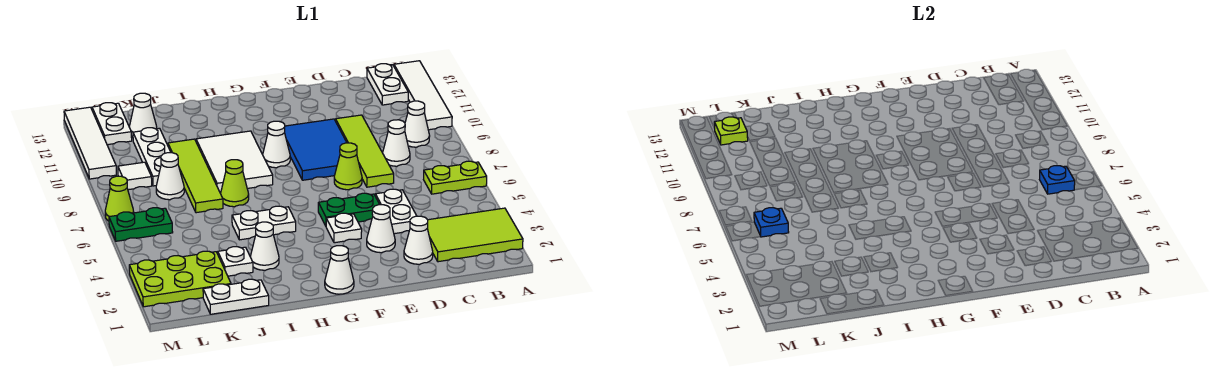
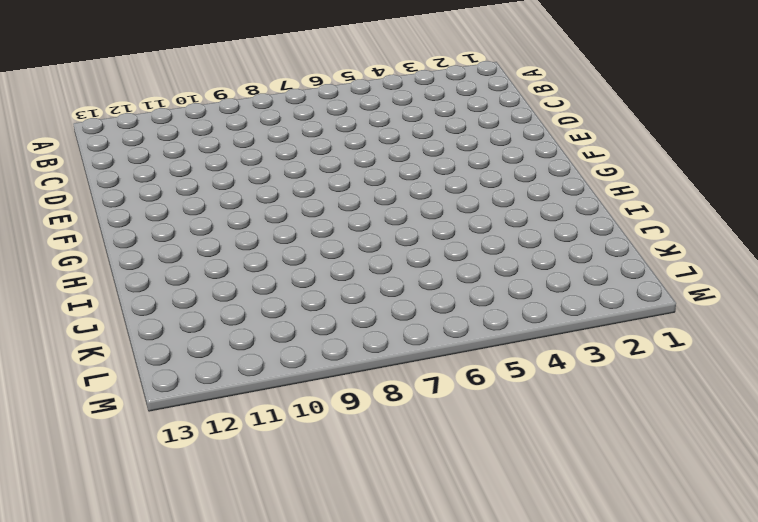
none -> lime tile A2:C3 level 1
none -> lime plate A6:B6 level 1
none -> white tile A10:A13 level 1
none -> white cone B9 level 1

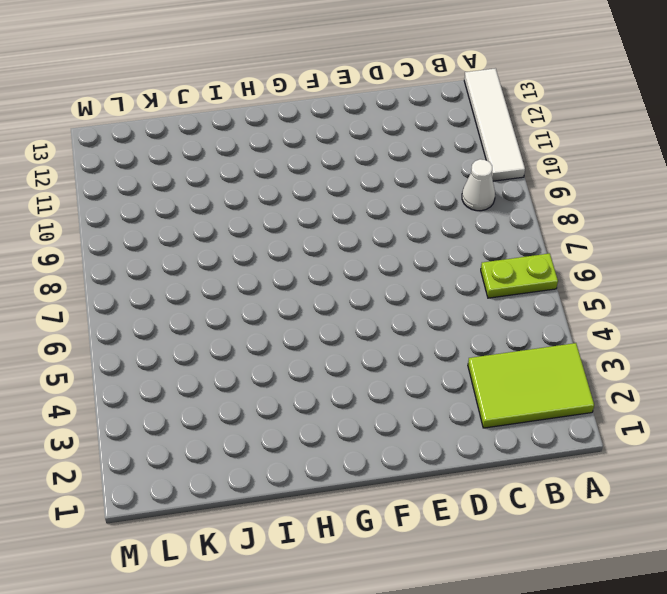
none -> white plate B12:B13 level 1
none -> white cone C8 level 1
none -> white cone D2 level 1
none -> white plate D4:D5 level 1

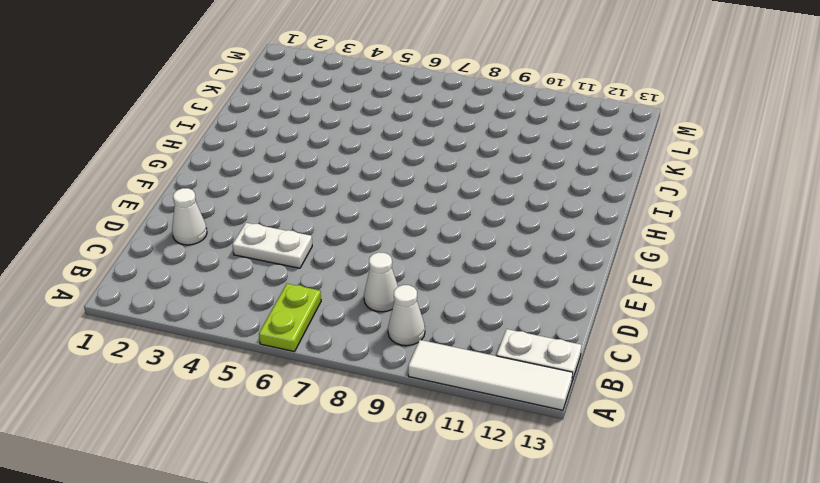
none -> lime tile A2:C3 level 1
none -> lime tile D7:D10 level 1
none -> white cone E3 level 1
none -> green plate E5:F5 level 1

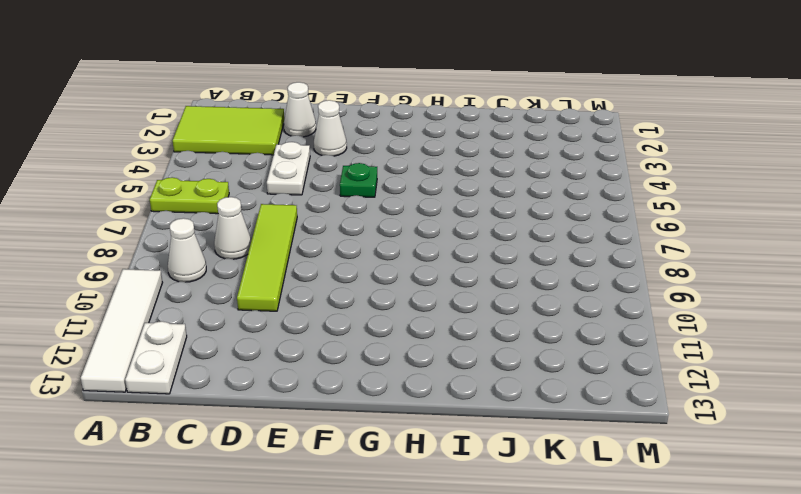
green plate F5 level 1 -> green plate E5:F5 level 1
none -> lime cone E7 level 1
none -> blue tile E8:F10 level 1
none -> white plate F4 level 1
none -> white cone G1 level 1

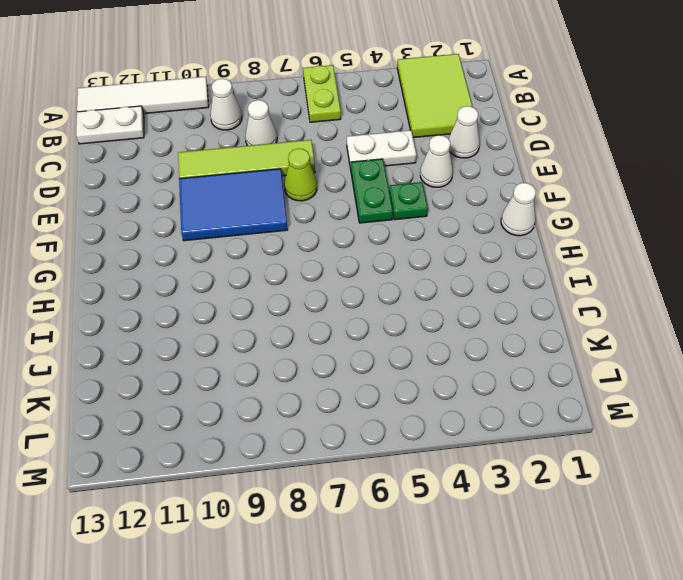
green plate F4 level 1 -> white plate F4 level 1
none -> white cone G9 level 1
none -> white plate H5:I5 level 1
none -> white tile H8:I10 level 1
none -> white cone I3 level 1

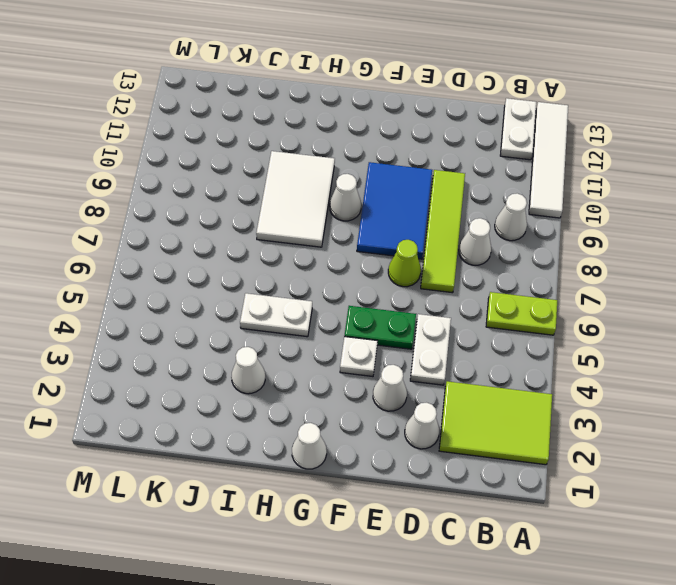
none -> lime cone I7 level 1
none -> white plate J1:K1 level 1
none -> white plate J3 level 1
none -> lime tile J7:J10 level 1

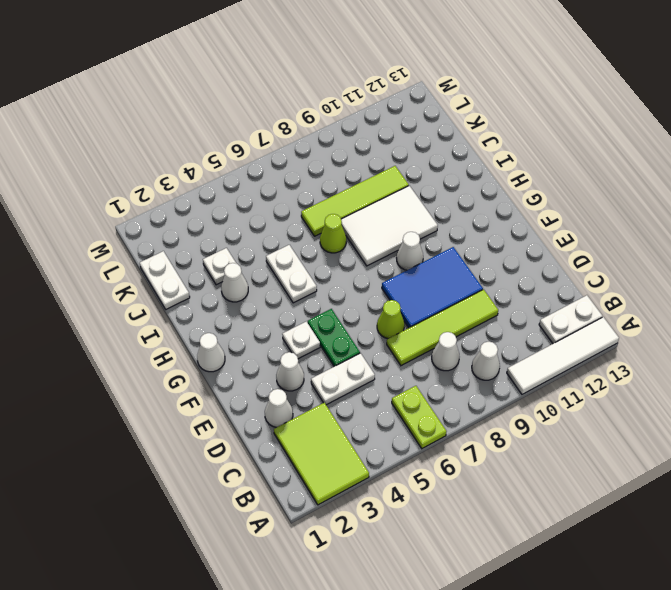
none -> lime plate K2:M3 level 1
none -> white cone K8 level 1
none -> white plate K9:K11 level 1
none -> white cone K12 level 1

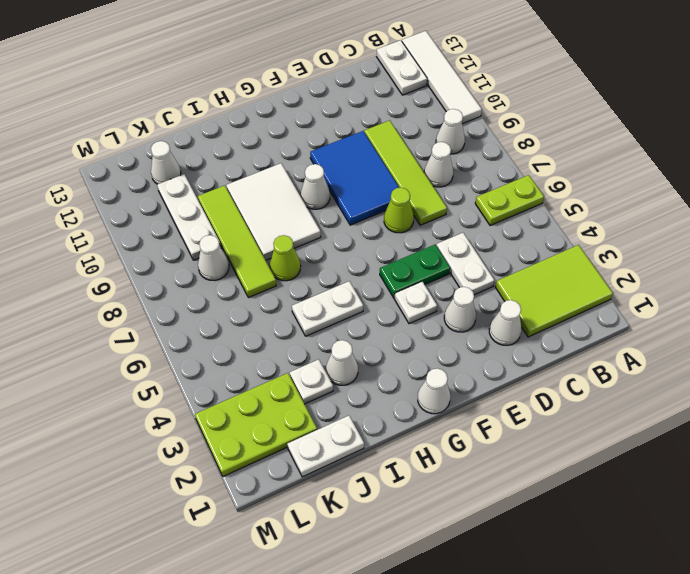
none -> green plate L6:M6 level 1
none -> white tile L9 level 1
none -> white plate L12:L13 level 1
none -> lime cone M7 level 1

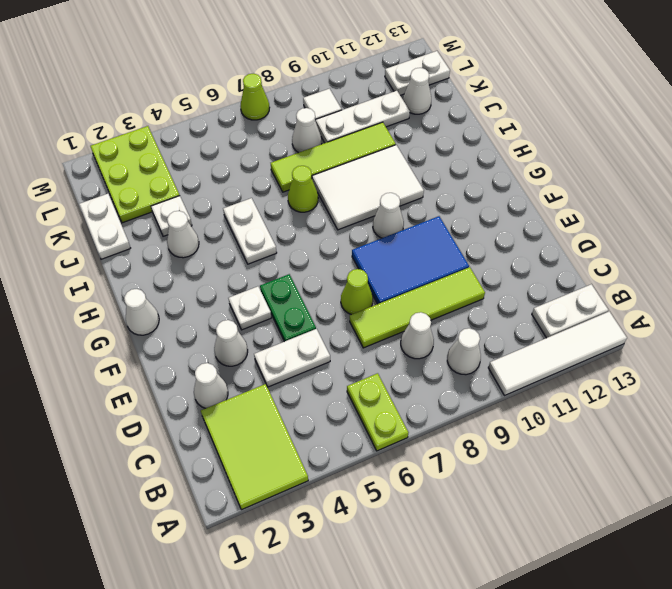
none -> green plate L6:M6 level 1
none -> white tile M10:M13 level 1
none -> blue plate B6 level 2
none -> blue plate L6 level 2

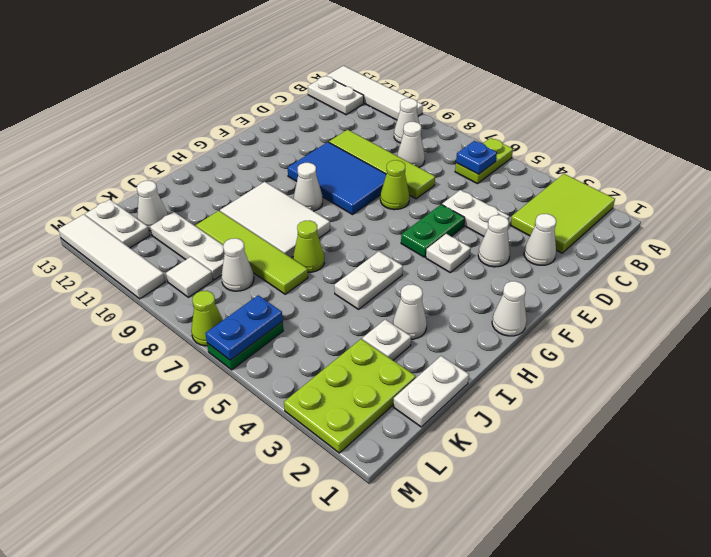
blue plate L6:M6 level 2 -> blue plate L6 level 2
none -> lime plate L12 level 2

